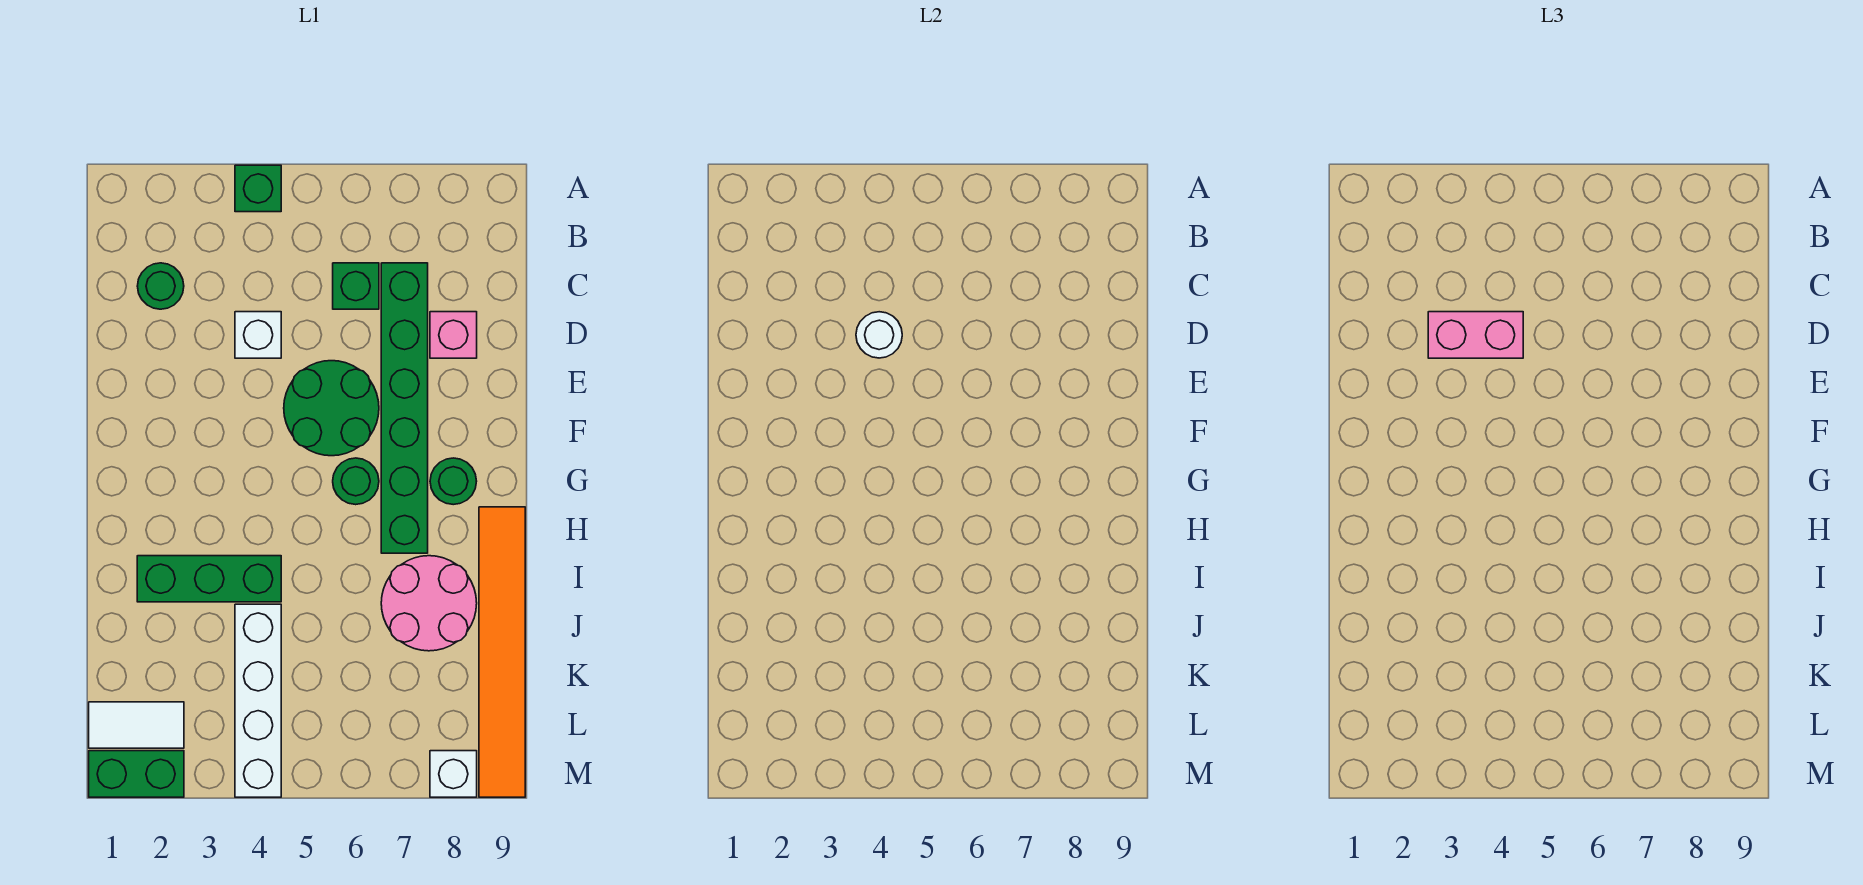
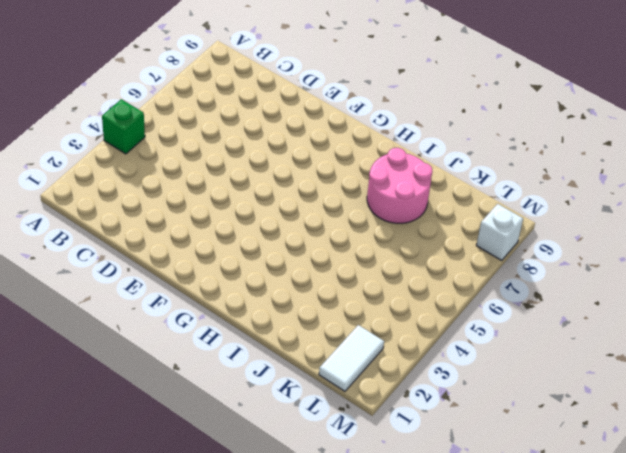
none -> green round brick C2 level 1
none -> green brick C6 level 1
none -> green brick C7:H7 level 1

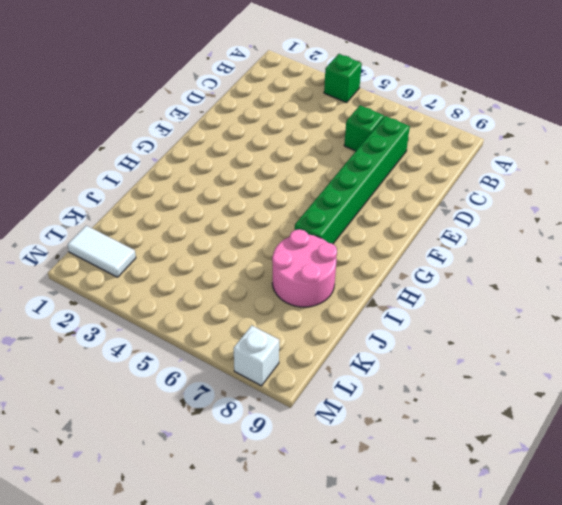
none -> green round brick C2 level 1
none -> white brick D4 level 1
none -> pink brick D8 level 1

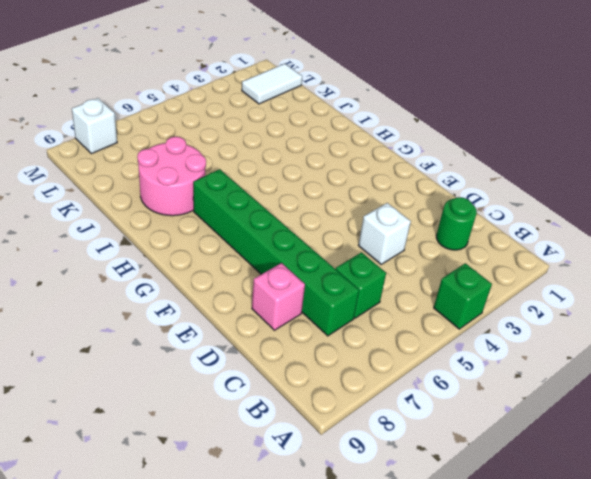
none -> green round brick E5:F6 level 1
none -> green round brick G6 level 1
none -> green round brick G8 level 1

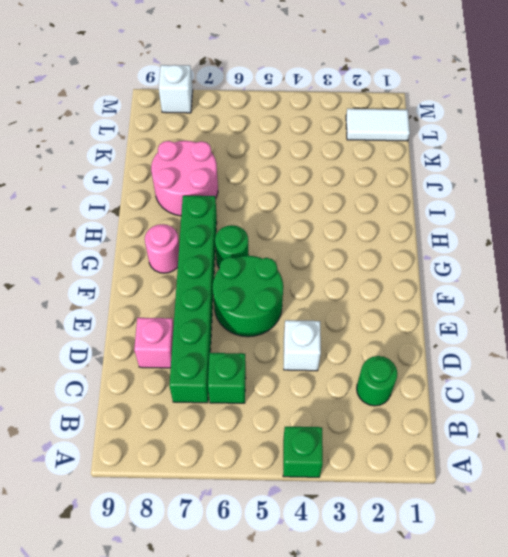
pink round brick G8 level 1 -> green round brick G8 level 1
none -> orange tile H9:M9 level 1
none -> green brick I2:I4 level 1
none -> white brick J4:M4 level 1

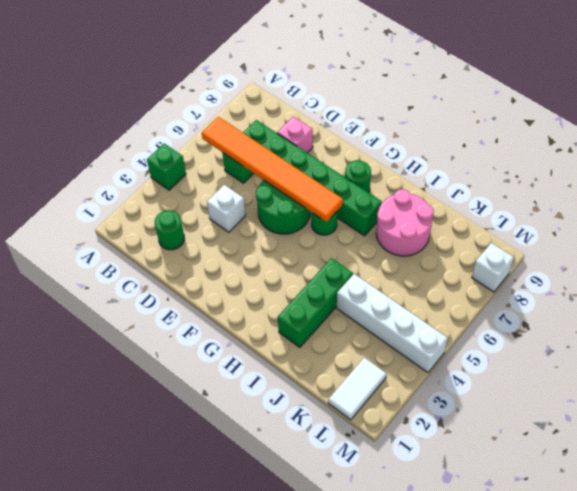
orange tile B6:G6 level 2 -> orange tile H9:M9 level 1
none -> green brick M1:M2 level 1
none -> white round brick D4 level 2
none -> pink brick D3:D4 level 3

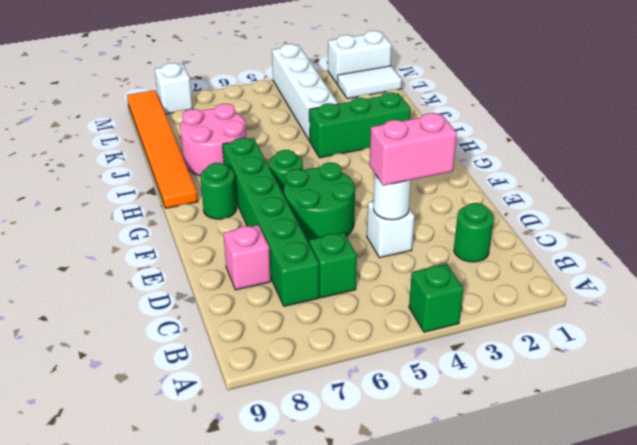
white brick M1:M2 level 1 -> green brick M1:M2 level 1

